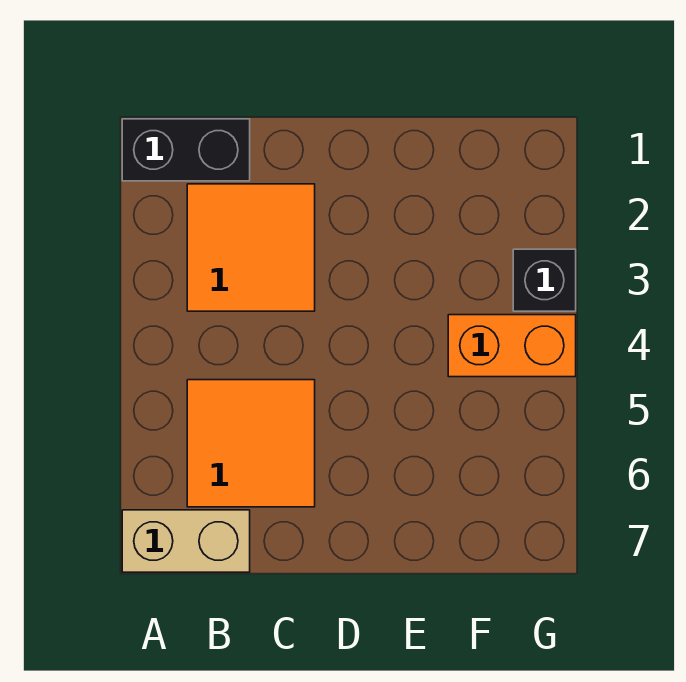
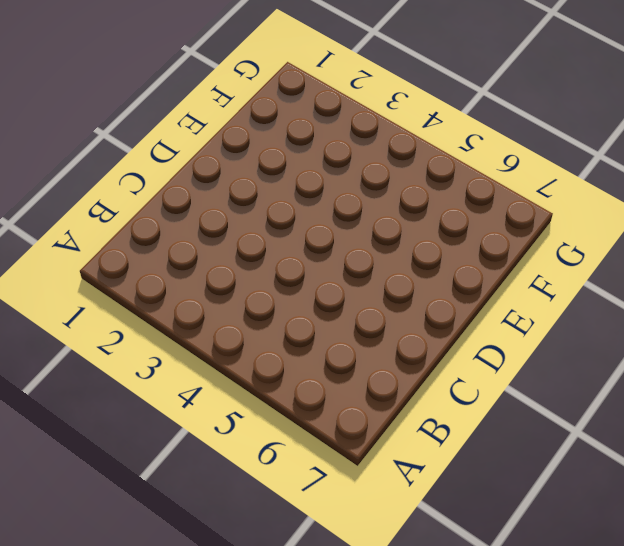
none -> black brick A1:B1 level 1
none -> tan brick A7:B7 level 1

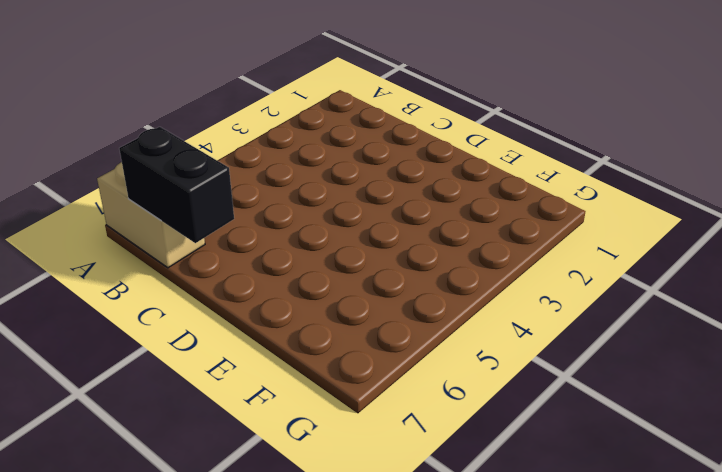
black brick B7:C7 level 2 -> black brick A1:B1 level 1
none -> orange tile B2:C3 level 1
none -> orange tile B5:C6 level 1

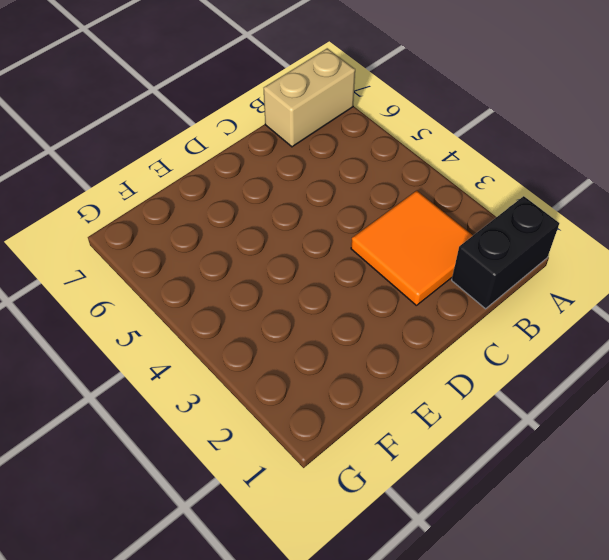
none -> orange tile B5:C6 level 1
none -> orange brick F4:G4 level 1

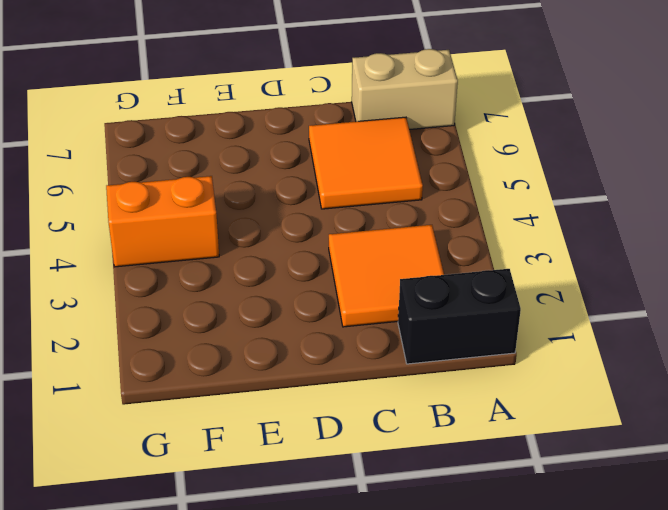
none -> black brick G3 level 1

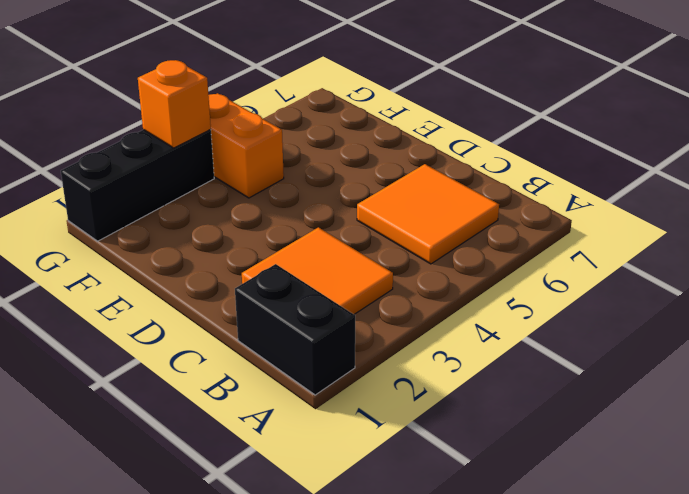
black brick G1:G3 level 1 -> black brick G3 level 1
orange brick G3 level 2 -> none
none -> tan brick A7:B7 level 1

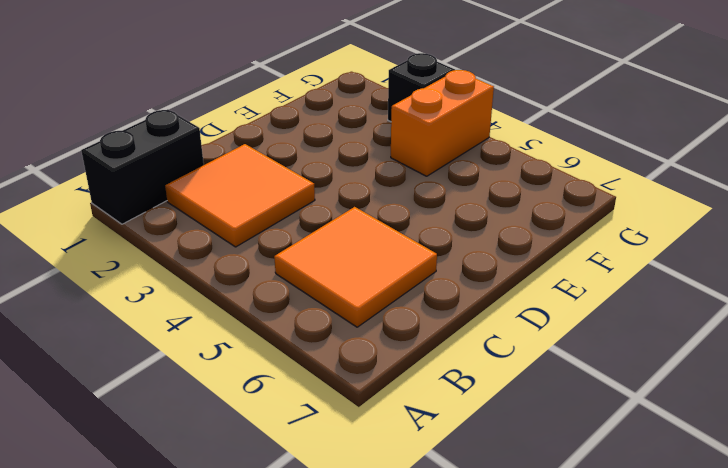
none -> tan brick A7:B7 level 1

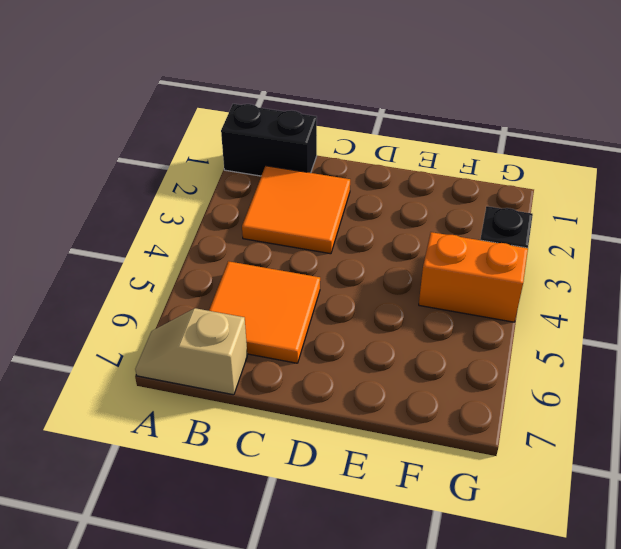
tan slope A7:B7 level 1 top B -> tan brick A7:B7 level 1

